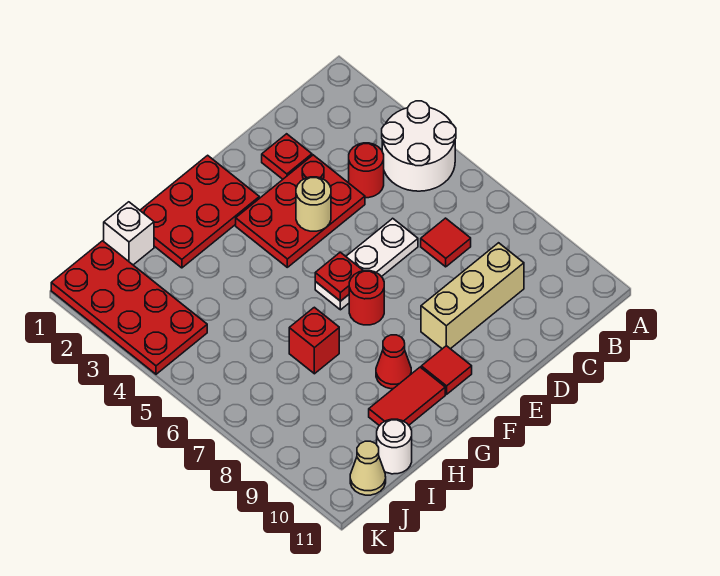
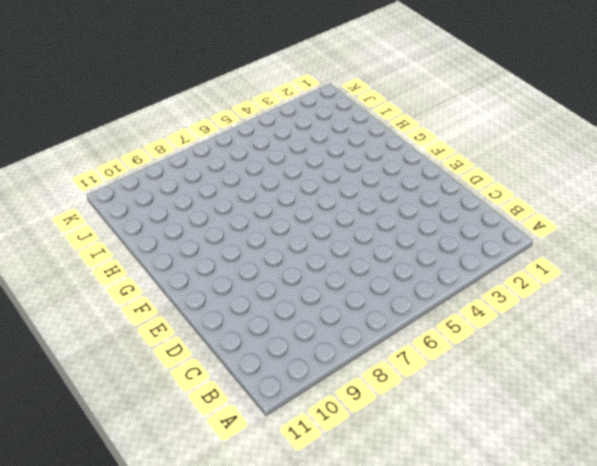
none -> white round brick A4:B5 level 1
none -> red round brick C4 level 1
none -> red tile C7 level 1

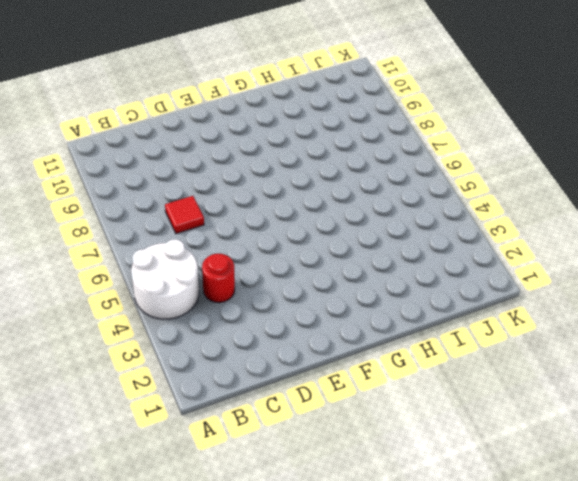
none -> tan brick C9:E9 level 1
none -> red plate D2 level 1
none -> red plate D3:F4 level 1

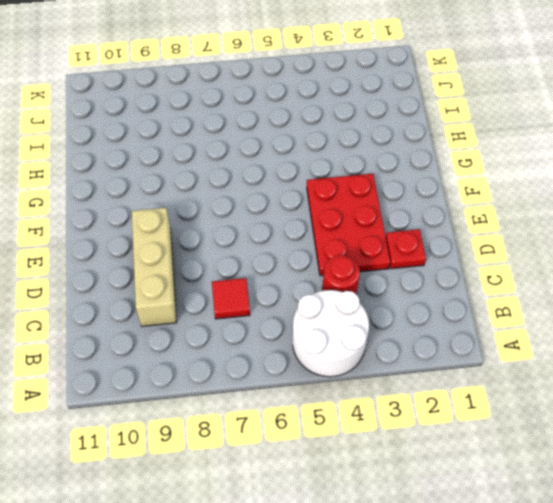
none -> white plate D6:F6 level 1
none -> red plate F1:H2 level 1
none -> red round brick F7 level 1

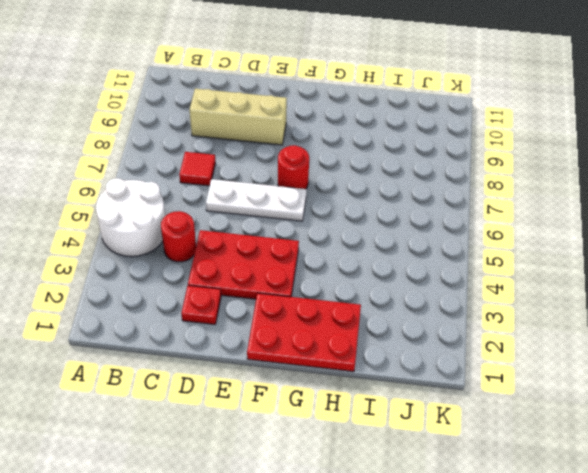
none -> red tile F10 level 1
none -> red cone G9 level 1
none -> red tile G10:H10 level 1

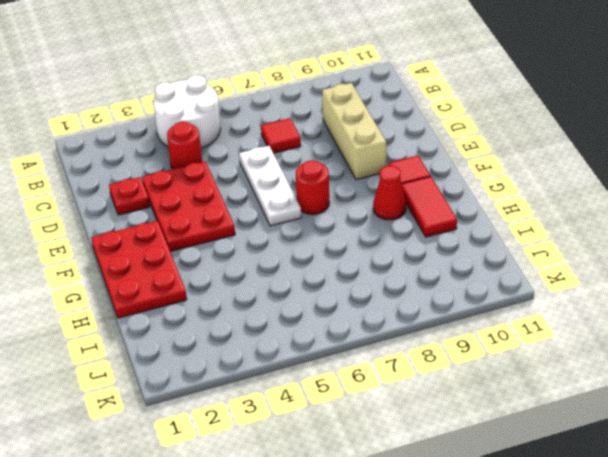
none -> red brick H7 level 1
none -> white brick I1 level 1
none -> white round brick I11 level 1

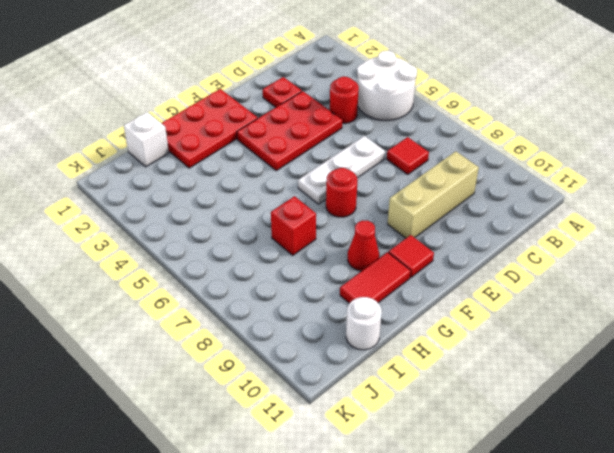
none -> red plate J1:K4 level 1
none -> tan cone J11 level 1
none -> tan round brick E4 level 2

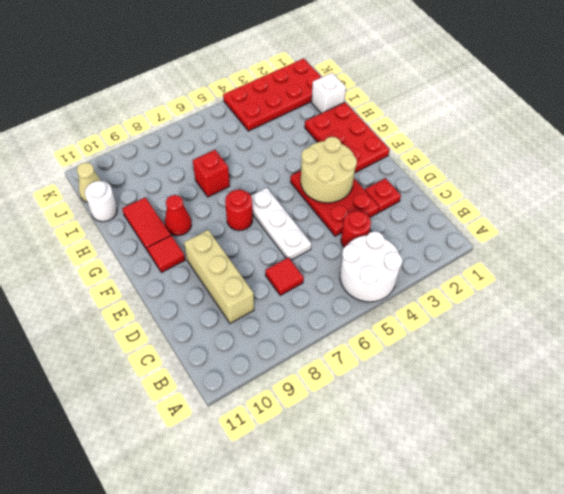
tan round brick E3:F4 level 2 -> tan round brick E4 level 2
none -> red plate F6 level 2

